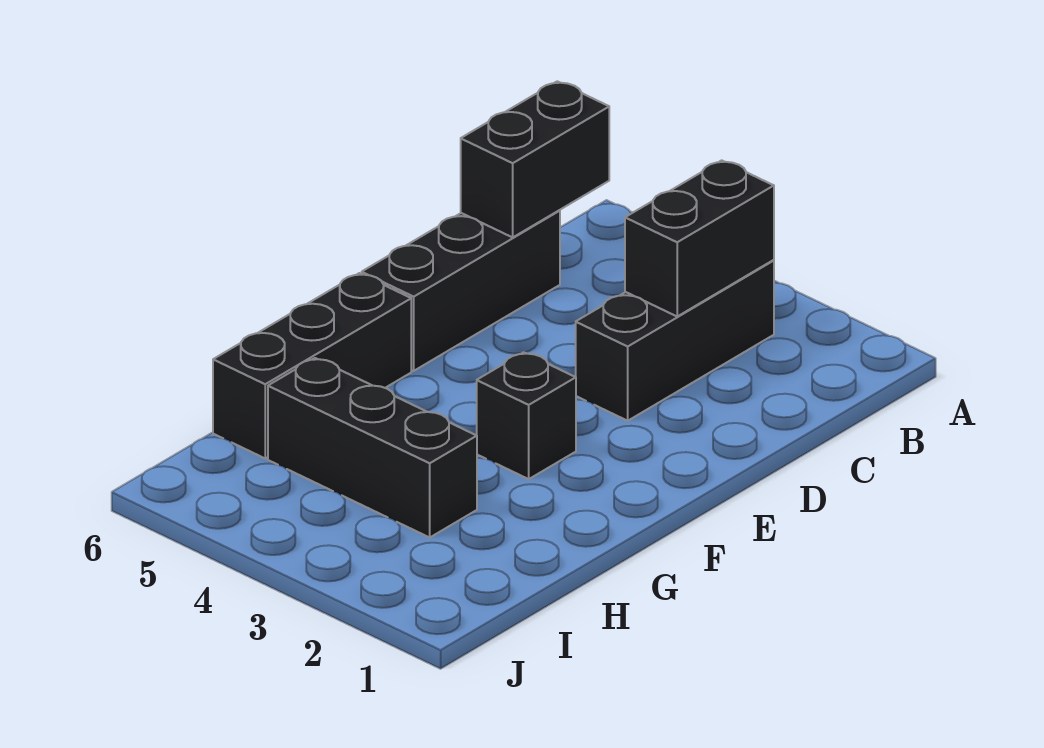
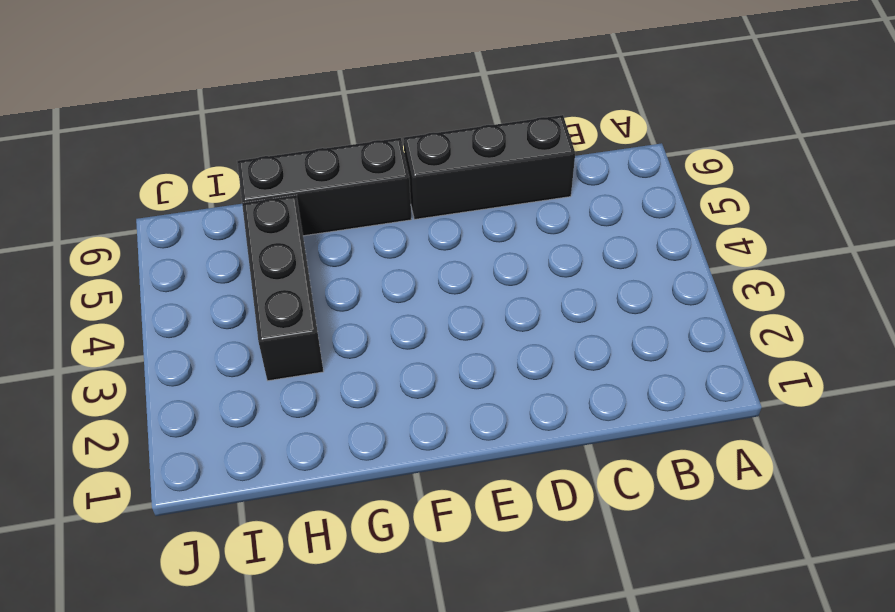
none -> black brick B3:D3 level 1
none -> black brick F3 level 1

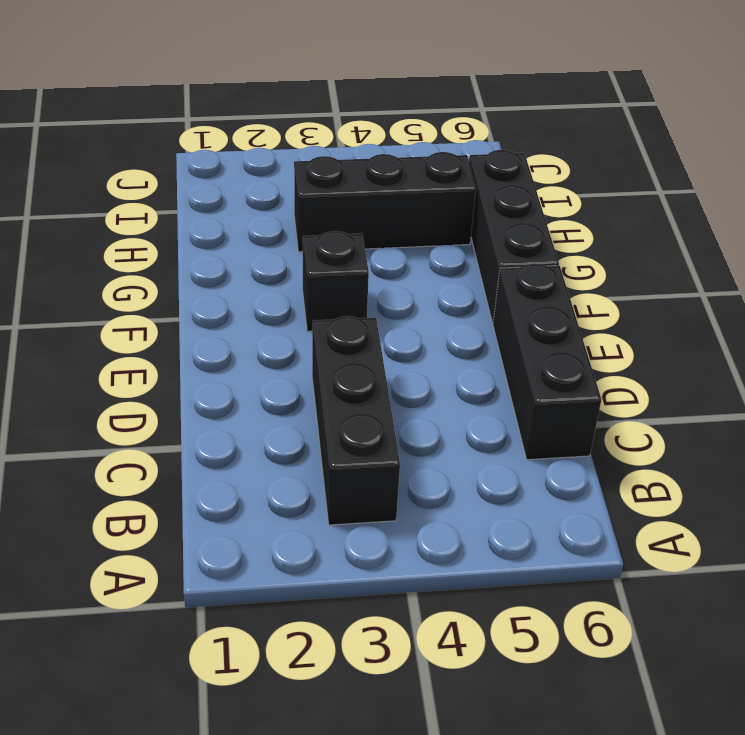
none -> black brick B3:C3 level 2
none -> black brick B6:C6 level 2

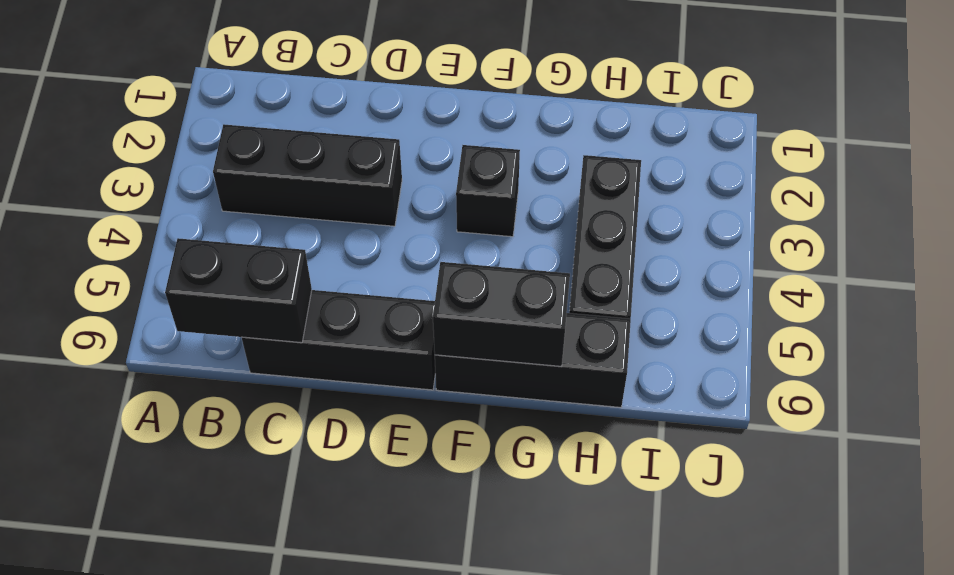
black brick F6:G6 level 2 -> black brick B3:C3 level 2

